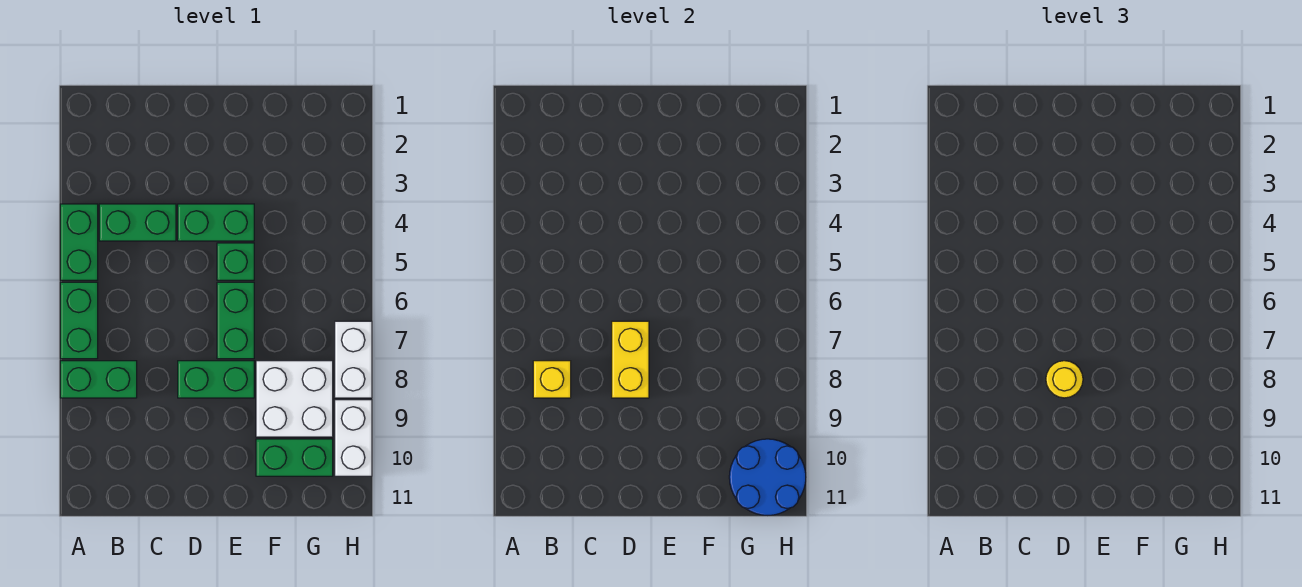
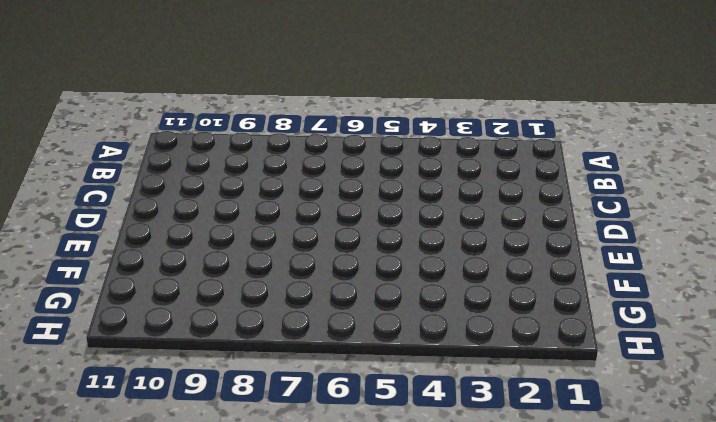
none -> green brick A4:A5 level 1
none -> green brick A6:A7 level 1
none -> green brick A8:B8 level 1

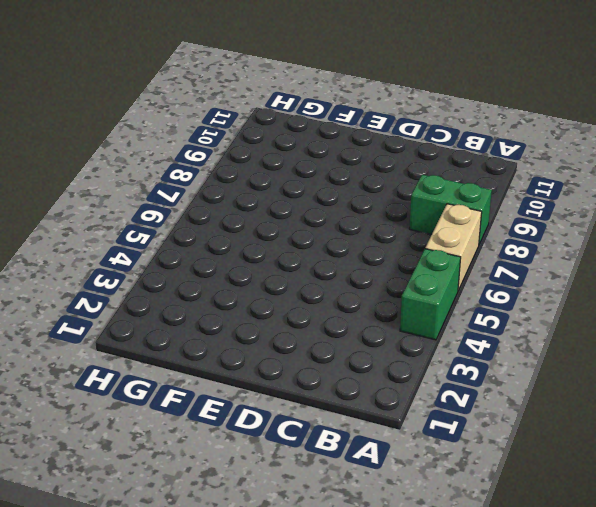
tan brick A6:A7 level 1 -> green brick A6:A7 level 1
none -> green brick B4:C4 level 1
none -> green brick D4:E4 level 1
none -> green brick D8:E8 level 1

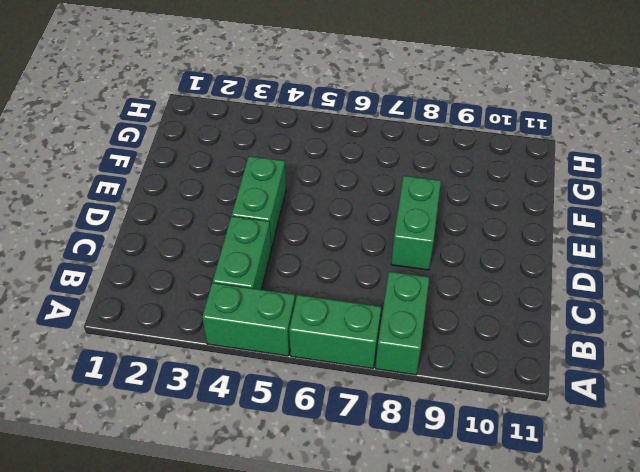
none -> green brick E5 level 1
none -> green brick E6:E7 level 1
none -> white brick F8:G9 level 1

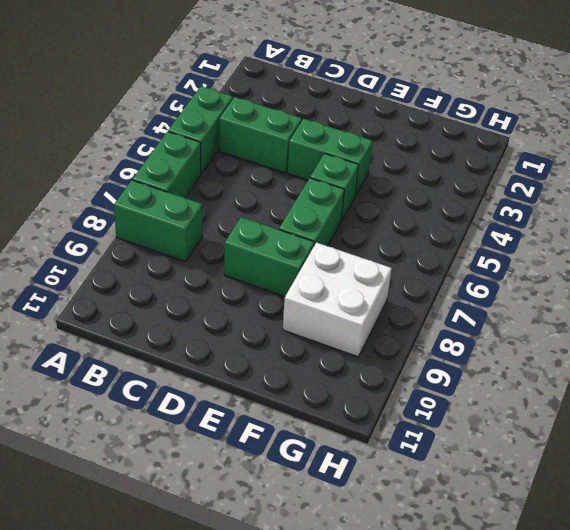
none -> green brick F10:G10 level 1
none -> white brick H7:H8 level 1
none -> white brick H9:H10 level 1

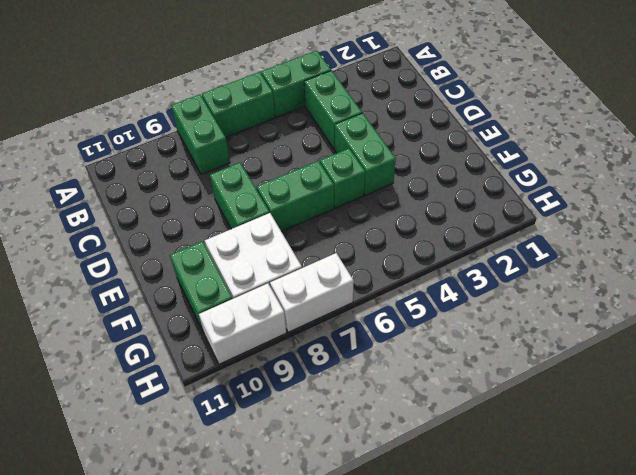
none -> yellow brick B8 level 2
none -> yellow brick D7:D8 level 2
none -> blue round brick G10:H11 level 2

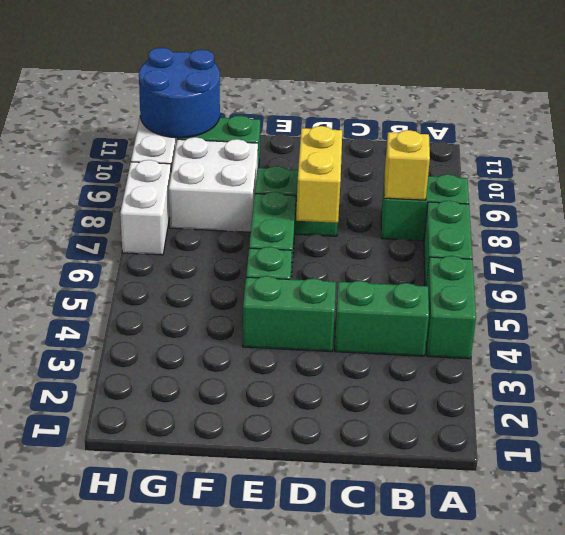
none -> yellow round brick D8 level 3

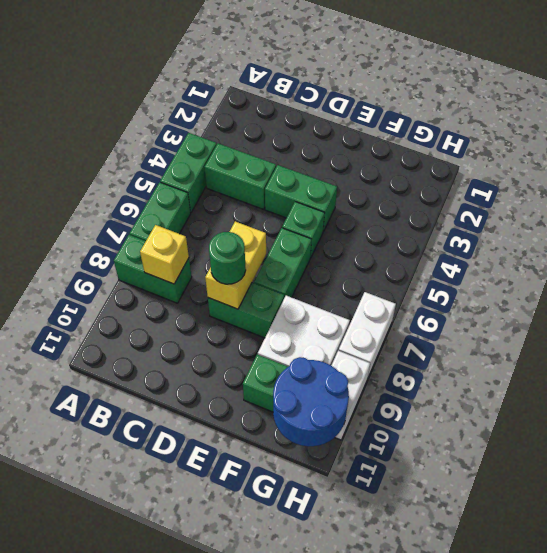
green round brick D8 level 3 -> yellow round brick D8 level 3

